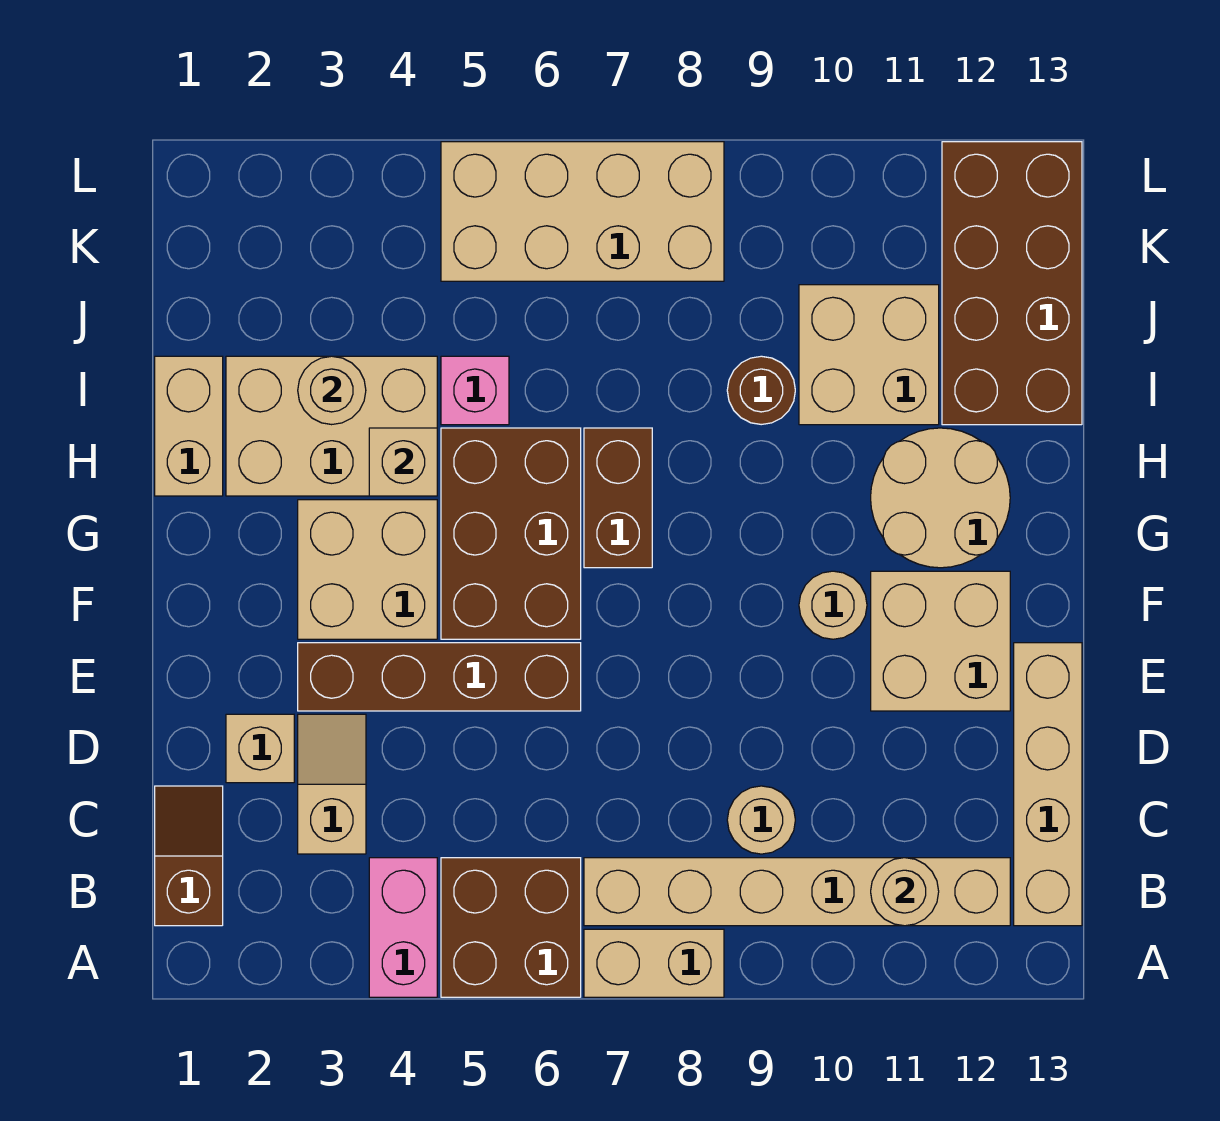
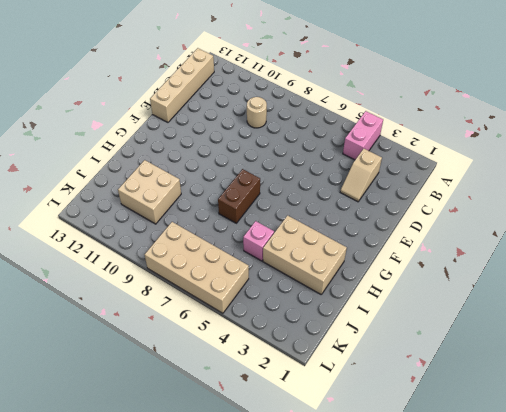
none -> brown brick A5:B6 level 1
none -> tan brick A7:A8 level 1
none -> brown slope B1:C1 level 1 top B

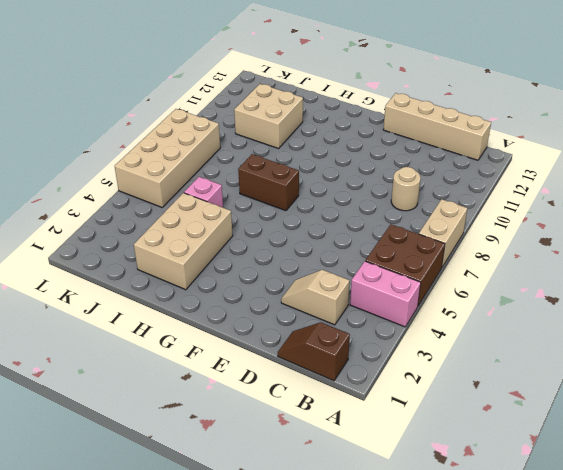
none -> tan brick B7:B12 level 1
none -> tan brick D2 level 1
none -> brown brick E3:E6 level 1

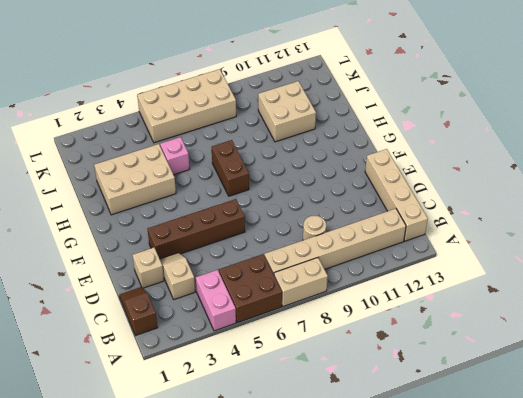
none -> tan brick E11:F12 level 1
none -> tan brick F3:G4 level 1
none -> brown brick F5:H6 level 1

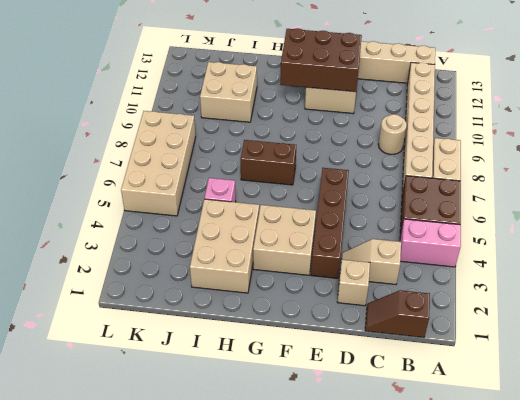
brown brick E11:G12 level 2 -> brown brick F5:H6 level 1
none -> tan round brick F10 level 1
none -> tan round brick G11:H12 level 1
none -> tan brick H1:I1 level 1

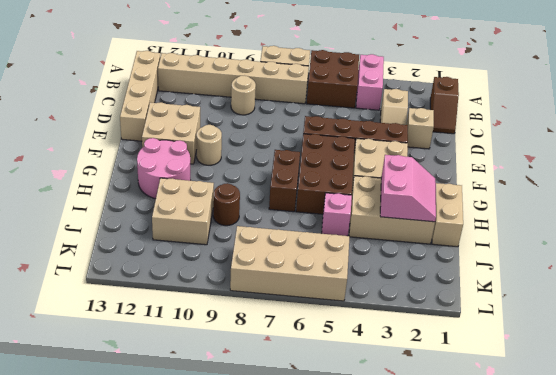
pink round brick G11:H12 level 1 -> tan round brick G11:H12 level 1
pink slope H2:I3 level 2 top 3 -> tan round brick I3 level 2
none -> brown brick I12:L13 level 1
none -> tan round brick B11 level 2
none -> tan brick H4 level 2

